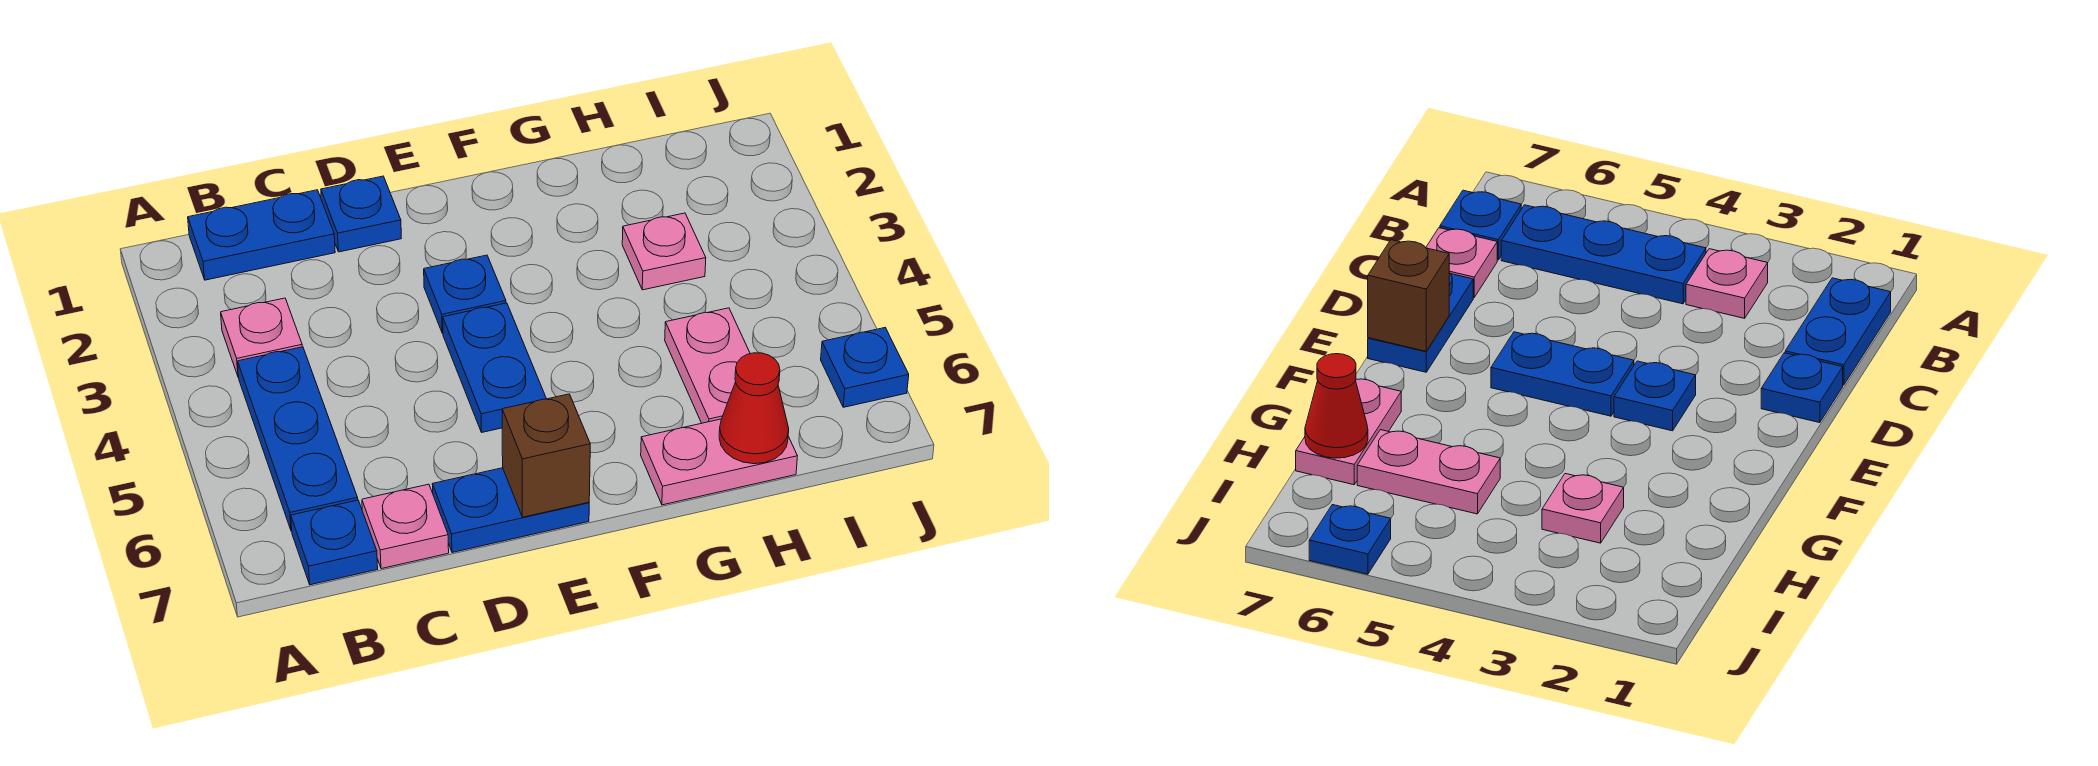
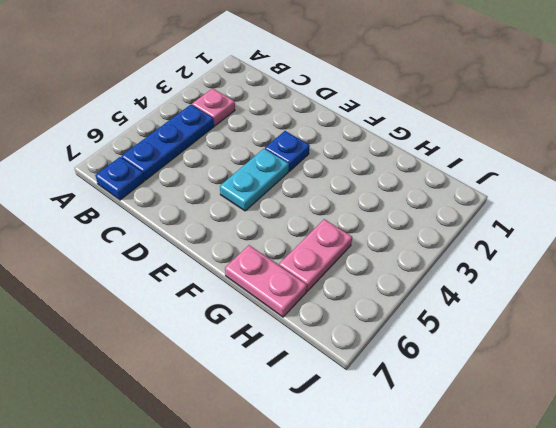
cyan plate E4:E5 level 1 -> blue plate E4:E5 level 1
none -> blue plate B1:C1 level 1
none -> pink plate C7 level 1
none -> blue plate D1 level 1

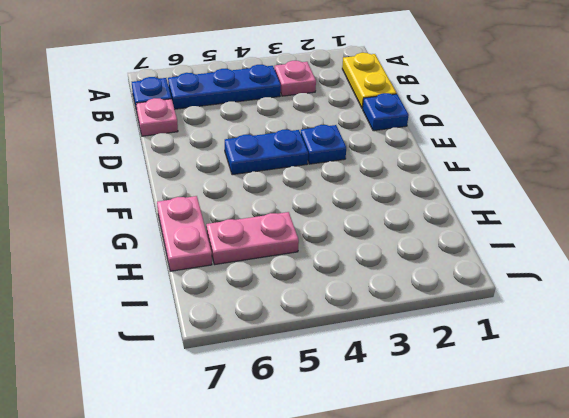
yellow plate B1:C1 level 1 -> blue plate B1:C1 level 1
none -> blue plate D7:E7 level 1
none -> pink plate H3 level 1
none -> blue plate J6 level 1

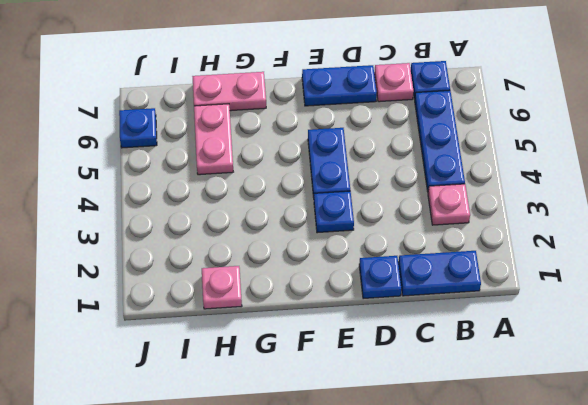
pink plate H1 level 1 -> pink plate H3 level 1
none -> brown brick E7 level 2
none -> red cone H7 level 2

